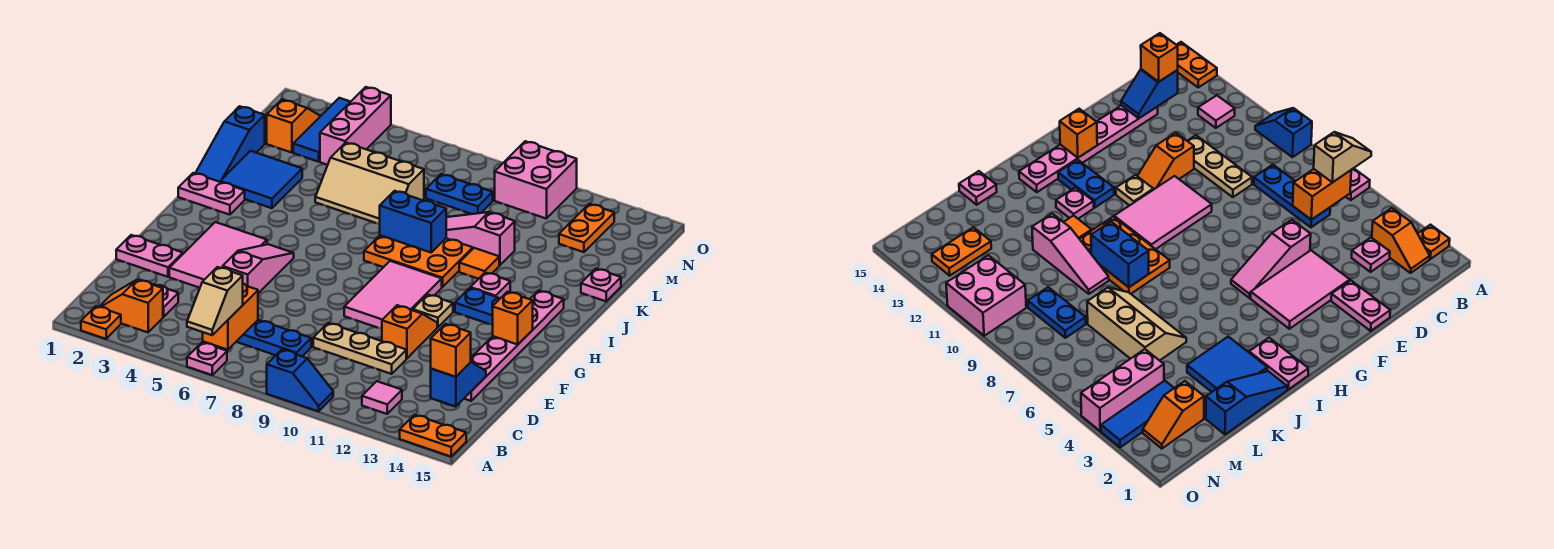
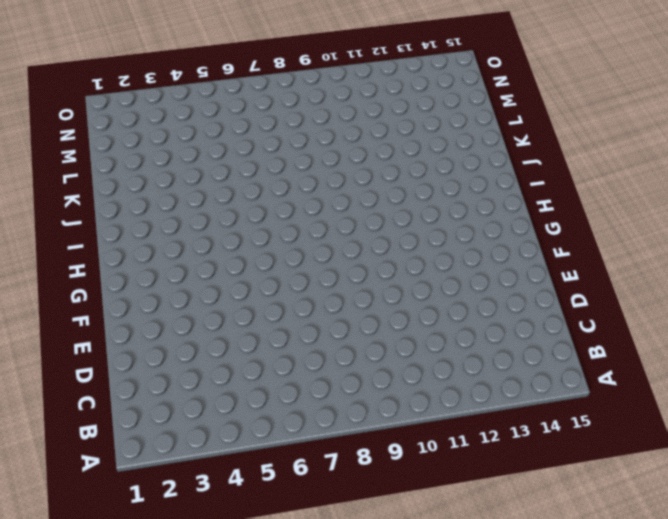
none -> orange plate A2 level 1
none -> pink plate A6 level 1
none -> blue slope A9:A10 level 1 top 9
none -> orange plate A14:A15 level 1

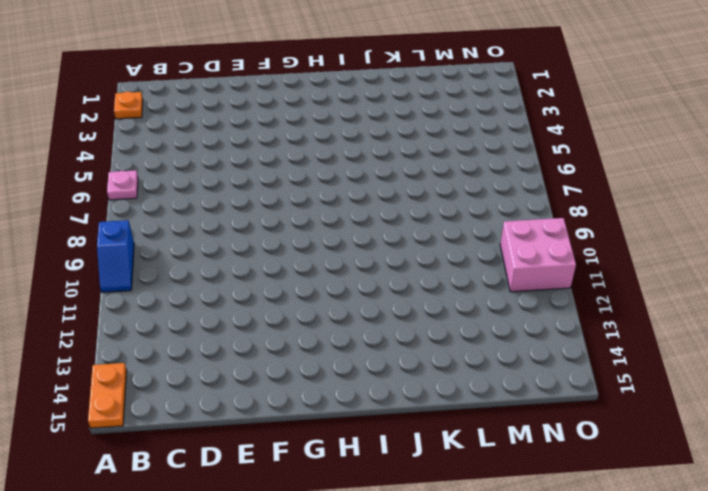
none -> orange slope B2:B3 level 1 top 3
none -> pink tile B12 level 1
none -> pink plate C3 level 1
none -> blue plate C6:C8 level 1

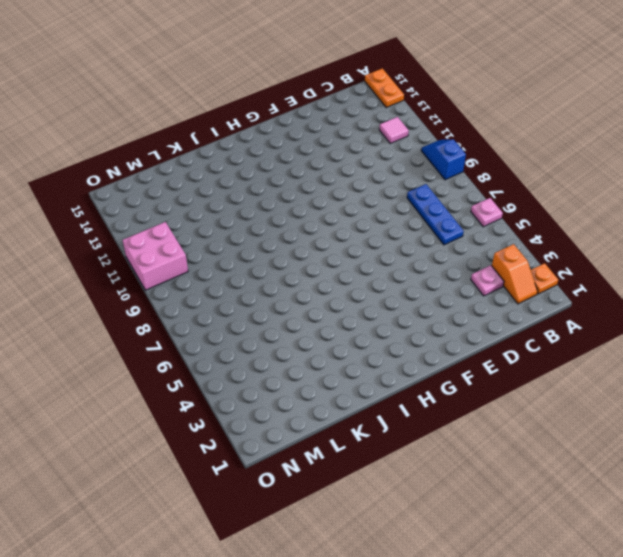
none -> tan plate D9:D11 level 1
none -> pink plate D14:I14 level 1
none -> pink plate E1:E2 level 1
none -> pink tile E3:G4 level 1

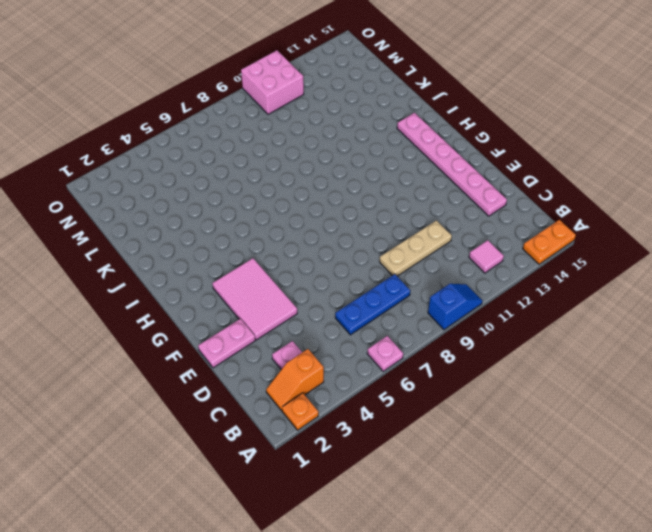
none -> pink slope E5:G5 level 1 top E
none -> orange slope E11:F11 level 1 top E
none -> pink tile F9:H10 level 1
none -> tan plate G11 level 1

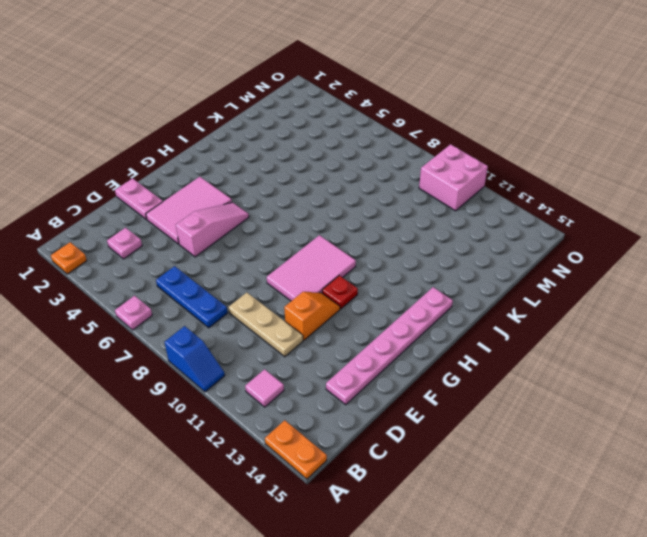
red plate G11 level 1 -> tan plate G11 level 1
none -> orange slope B2:B3 level 1 top 3
none -> blue plate H12:H13 level 1
none -> pink plate I1:I2 level 1
none -> orange plate I8:J10 level 1

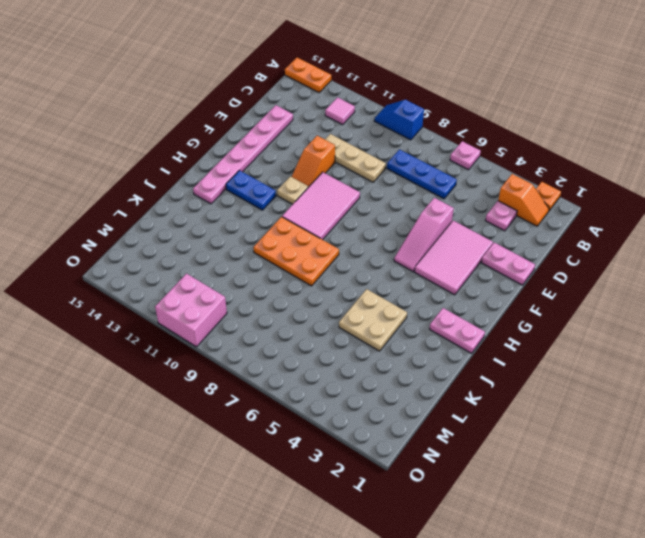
tan plate J4:K5 level 1 -> tan slope K5:L7 level 1 top L
none -> pink plate I12 level 1
none -> blue slope J1:L1 level 1 top L
none -> blue tile J2:K3 level 1
none -> orange tile J11 level 1

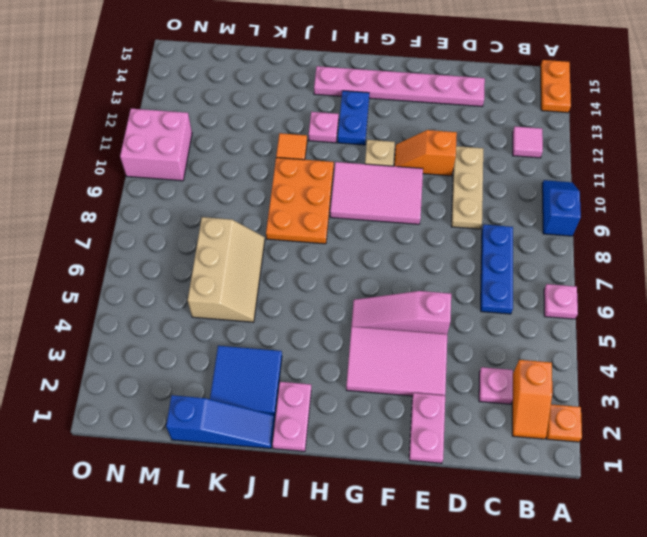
none -> pink slope K9:K11 level 1 top 11
none -> pink plate K15 level 1
none -> orange slope M2:N2 level 1 top M
none -> blue tile M3:O3 level 1

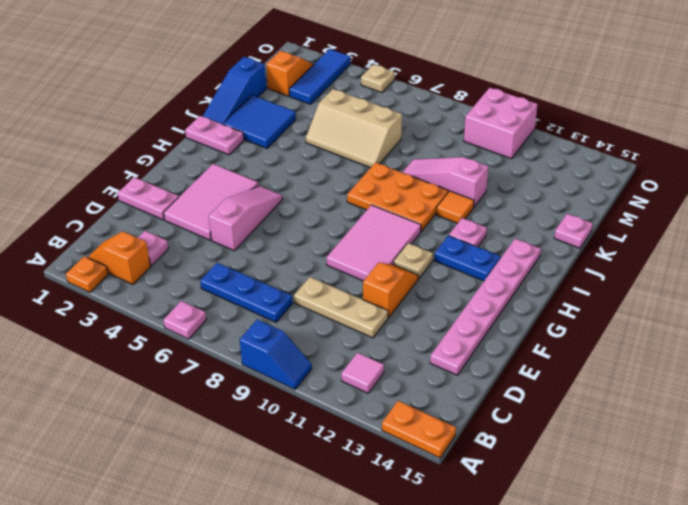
tan plate O5 level 1 -> none
none -> pink brick M4:O4 level 1
none -> blue plate M8:M9 level 1
none -> orange plate M13:N13 level 1
none -> orange brick B6:C6 level 2

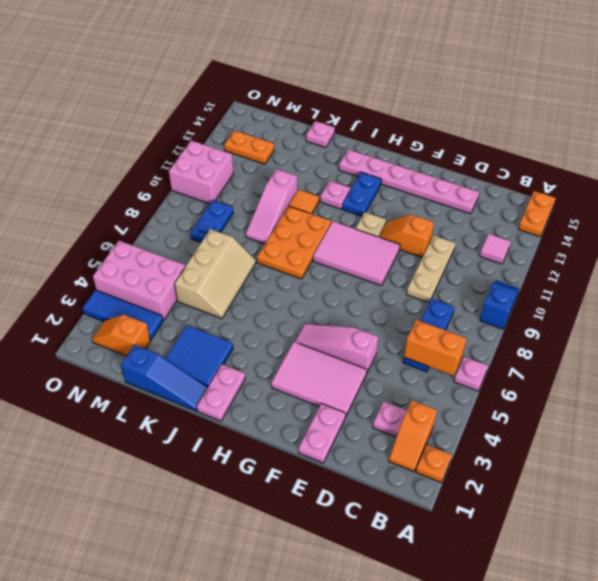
pink brick M4:O5 level 1 -> pink brick M4:O4 level 1
none -> blue slope C14:D14 level 2 top C
none -> orange brick G14 level 2
none -> blue brick J8:J9 level 2
none -> tan slope A6:B6 level 3 top B

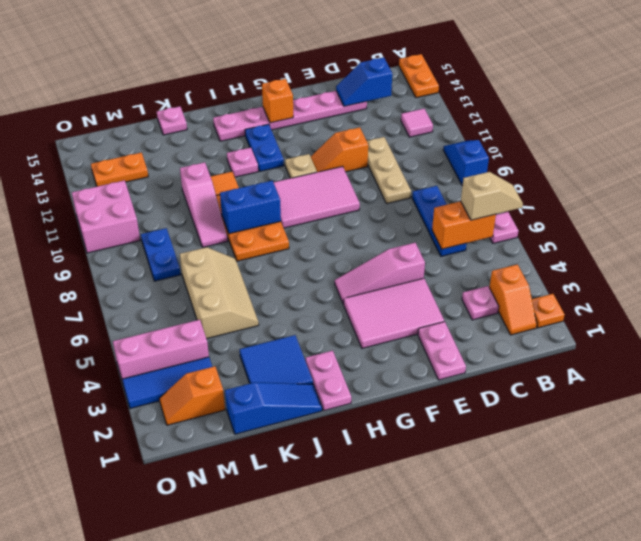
blue brick I9:J9 level 2 -> blue brick J8:J9 level 2
none -> orange brick C14 level 3

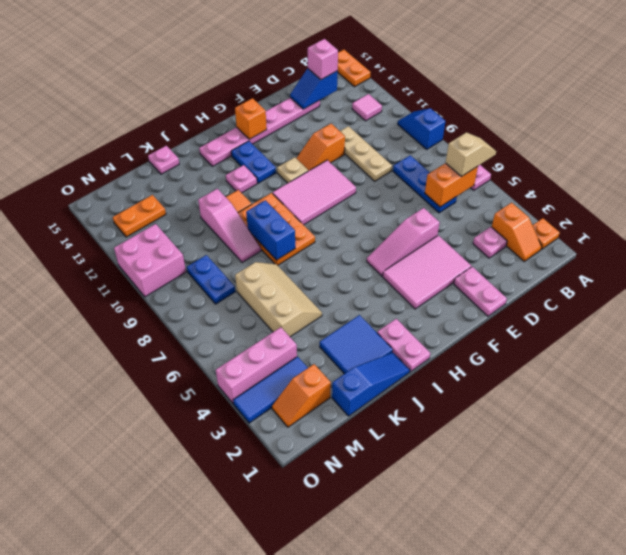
pink brick C14 level 3 -> orange brick C14 level 3

